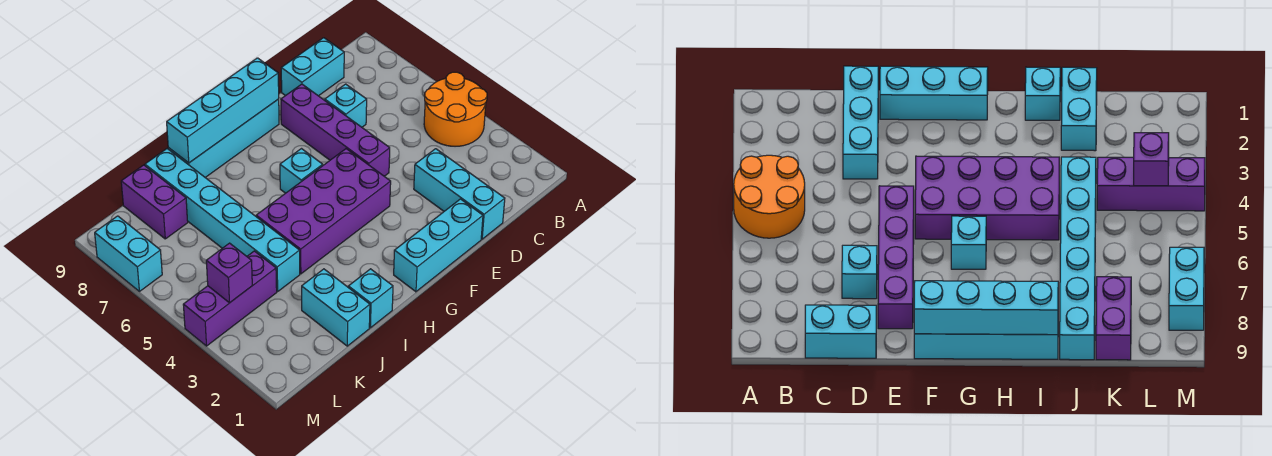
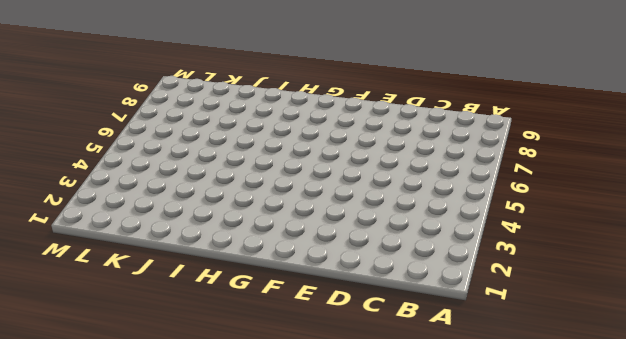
none -> orange round brick A4:B5 level 1
none -> cyan brick C9:D9 level 1
none -> cyan brick D1:D3 level 1

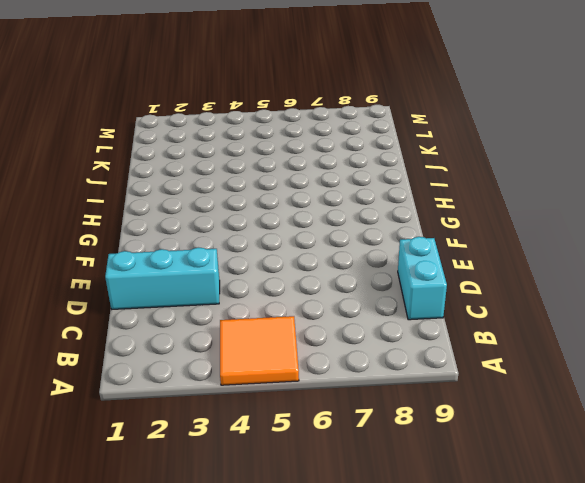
orange tile A4:B5 level 1 -> orange round brick A4:B5 level 1
none -> cyan brick D7 level 1
none -> cyan brick E1:G1 level 1
none -> purple brick E5:E8 level 1

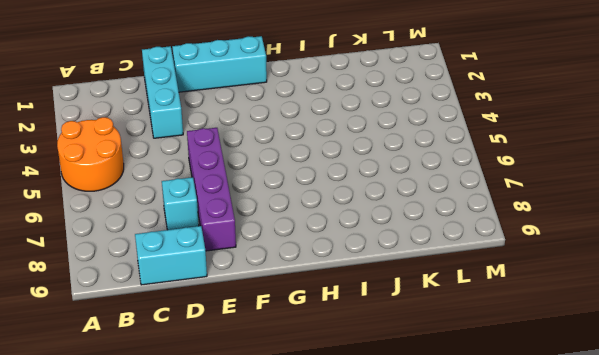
none -> purple brick F4:I5 level 1
none -> cyan brick F9:I9 level 1
none -> cyan brick G6 level 1

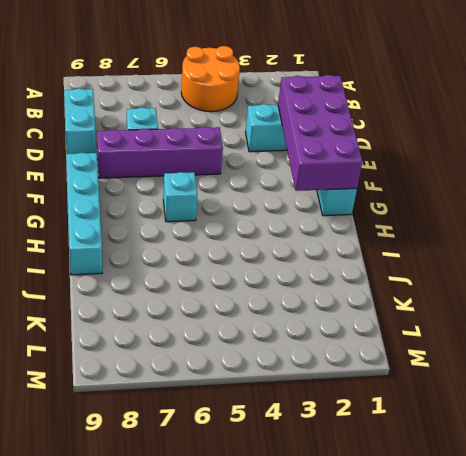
purple brick D1:G2 level 2 -> purple brick F4:I5 level 1
none -> cyan brick I1 level 1
none -> cyan brick J1:J2 level 1
none -> cyan brick J4:J9 level 1

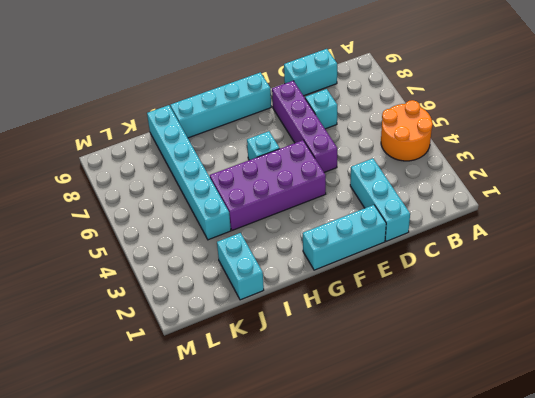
none -> cyan brick I1 level 1
none -> purple brick K4:M4 level 1
none -> purple brick K8:K9 level 1

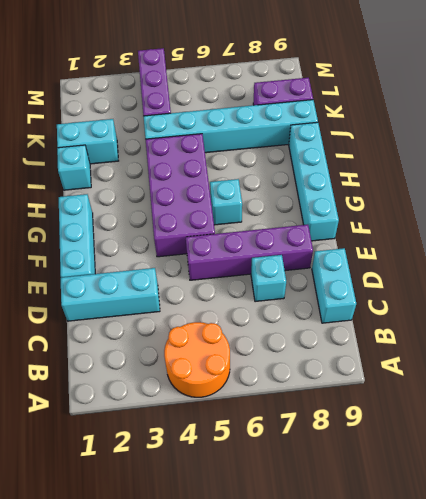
none -> cyan brick M7:M8 level 1
none -> cyan brick F9:I9 level 2
none -> purple brick L4 level 2

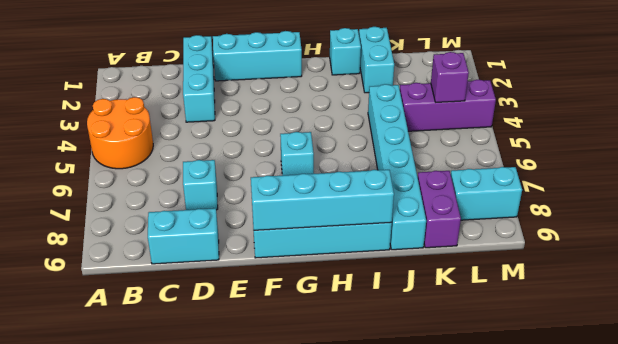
cyan brick L8:M8 level 1 -> cyan brick M7:M8 level 1
none -> purple brick E5:E8 level 1
none -> purple brick F4:I5 level 1

